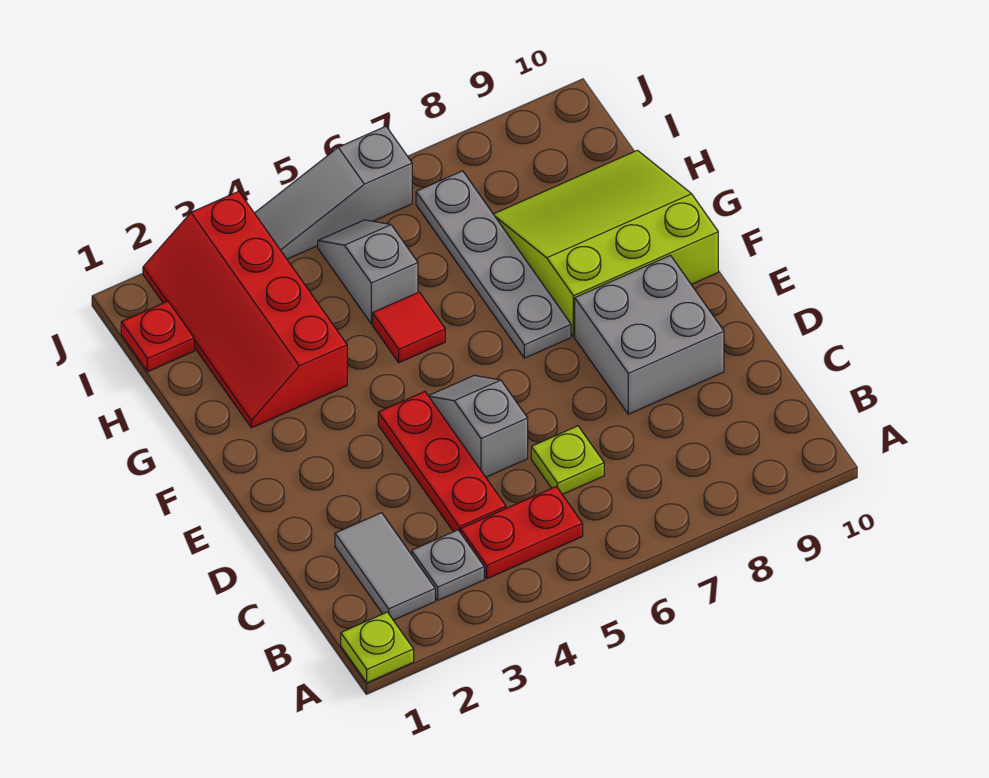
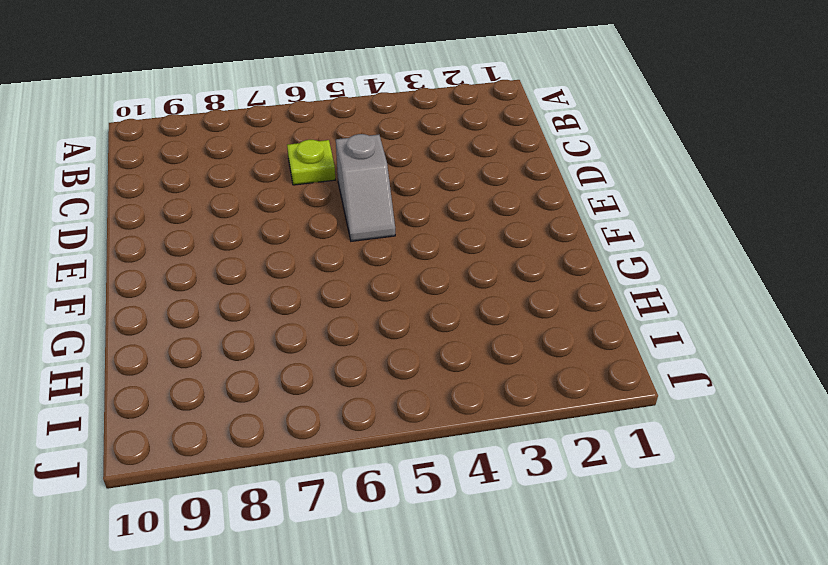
none -> lime plate A1 level 1
none -> grey tile B2:C2 level 1
none -> grey plate B3 level 1

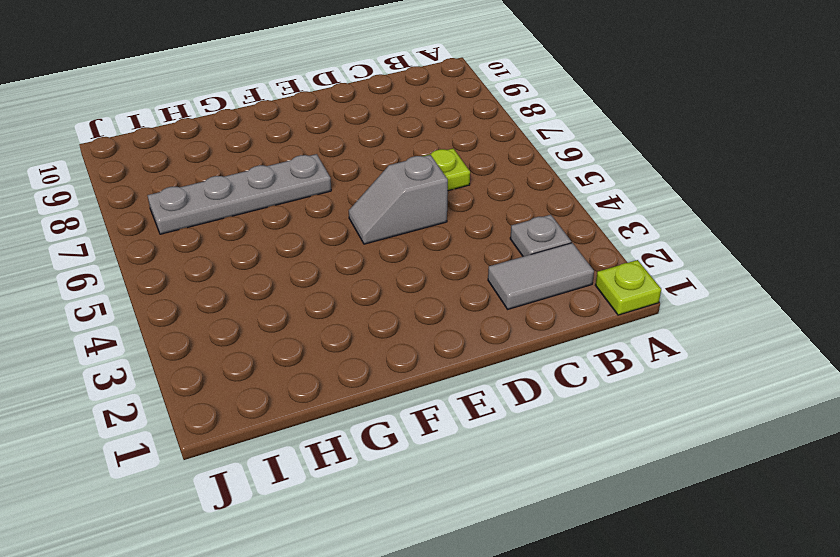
none -> red plate B4:B5 level 1
none -> red plate C4:E4 level 1
none -> grey brick D8:E9 level 1

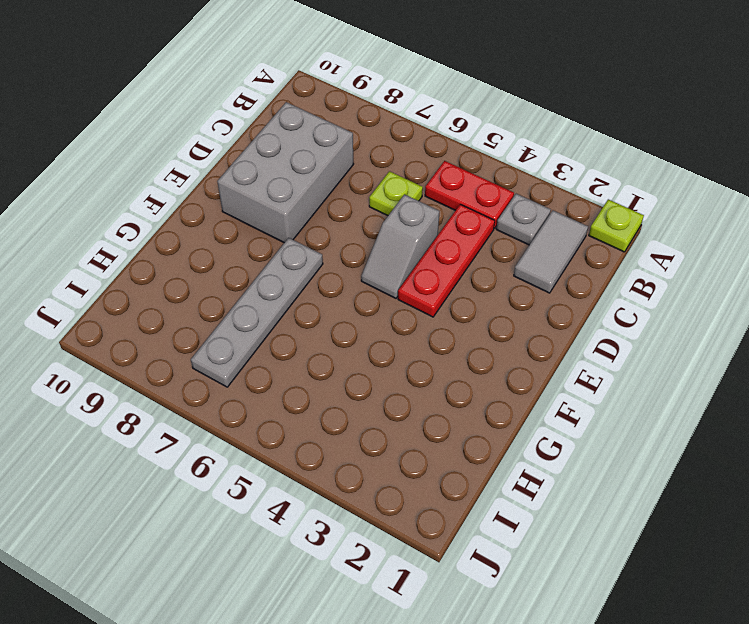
grey brick C8:E9 level 1 -> grey brick D8:E9 level 1
none -> lime slope F8:H10 level 1 top F
none -> red slope G2:J3 level 1 top 3
none -> red tile G5 level 1

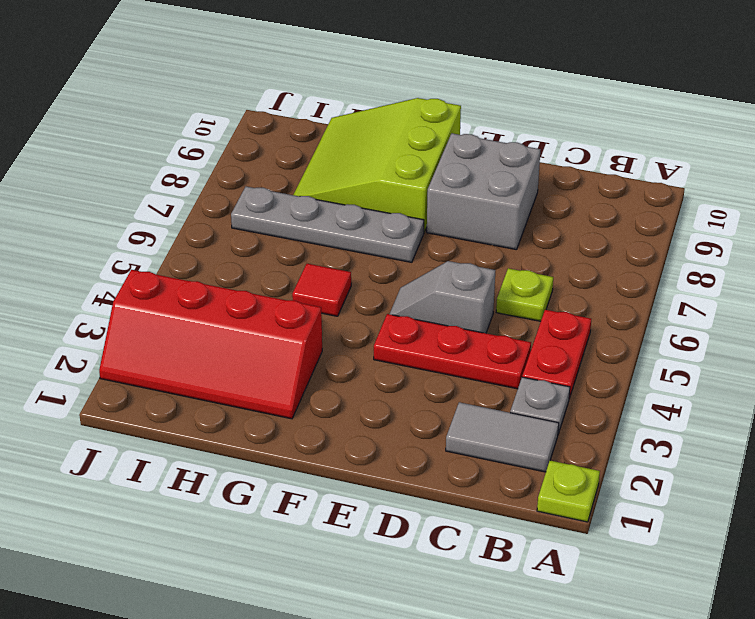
none -> grey slope H5:I5 level 1 top H
none -> red plate I1 level 1
none -> grey slope J4:J6 level 1 top 6

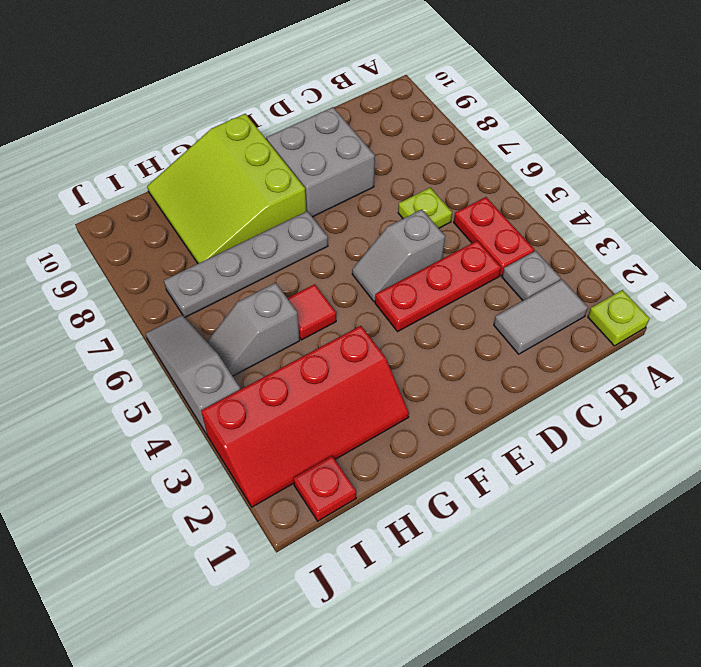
grey slope J4:J6 level 1 top 4 -> grey slope J4:J6 level 1 top 6

